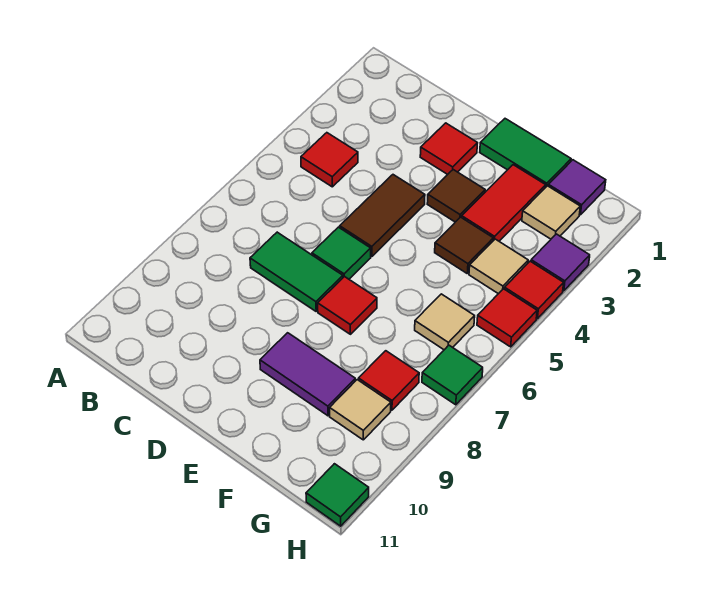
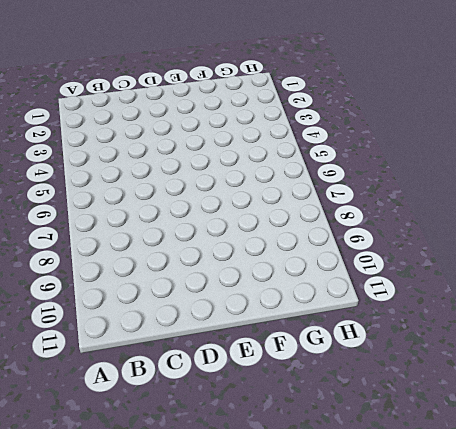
none -> red tile B4 level 1
none -> green tile C7:D7 level 1
none -> red tile D2 level 1

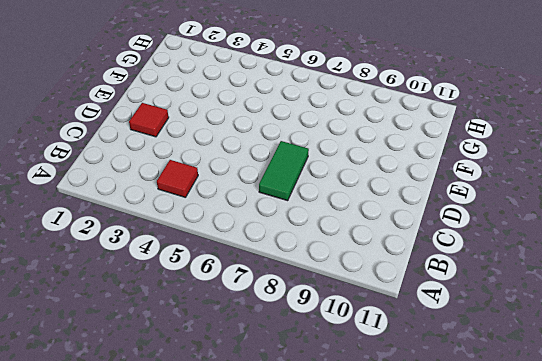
none -> brown tile D4:D5 level 1
none -> green tile D6 level 1
none -> green tile E1:F1 level 1

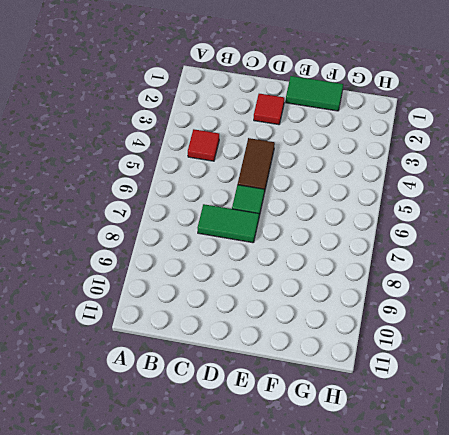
none -> brown tile E3 level 1
none -> red tile E7 level 1
none -> purple tile E9:F9 level 1

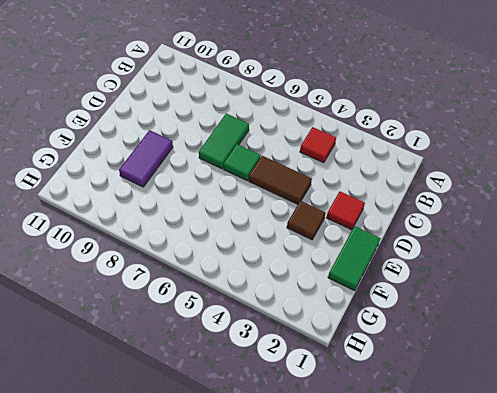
none -> red tile E7 level 1
none -> red tile F2:F3 level 1
none -> brown tile F4 level 1

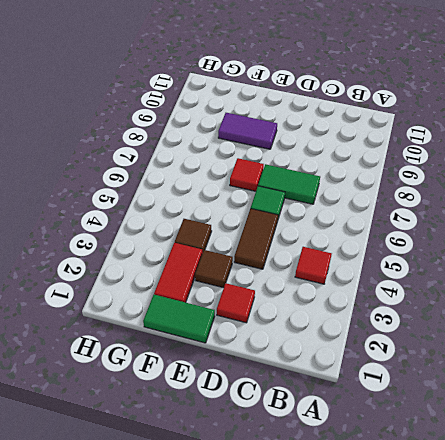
none -> purple tile G1 level 1
none -> tan tile G2 level 1
none -> tan tile G4 level 1

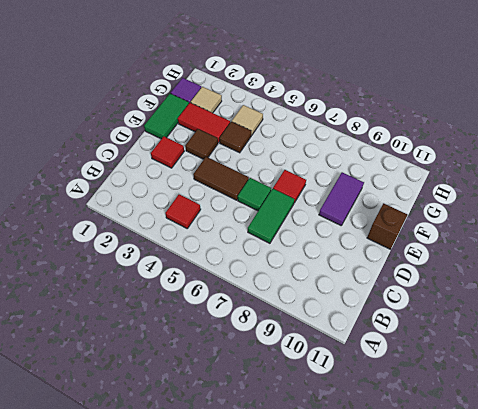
brown brick E11 level 1 -> none
none -> tan tile G6 level 1
none -> red tile G8 level 1
none -> tan tile G9 level 1

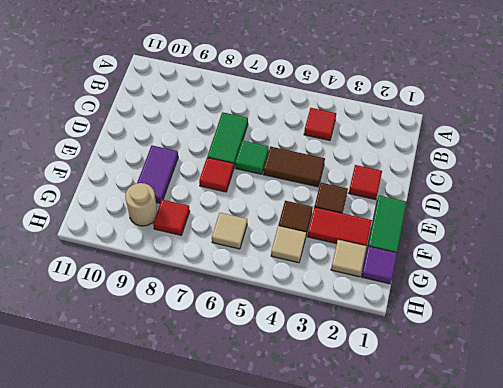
tan round brick G9 level 1 -> tan tile G9 level 1
none -> purple tile H3 level 1
none -> red tile H4 level 1
none -> red tile H5 level 1

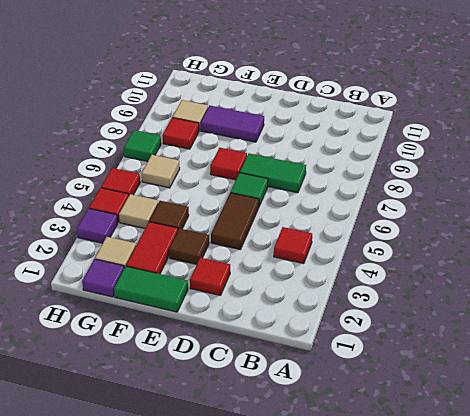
none -> green tile H11 level 1

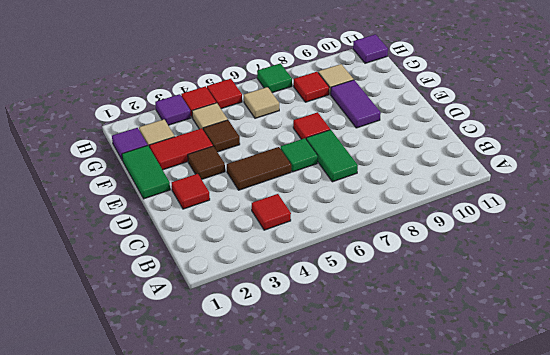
purple tile H11 level 1 -> green tile H11 level 1

